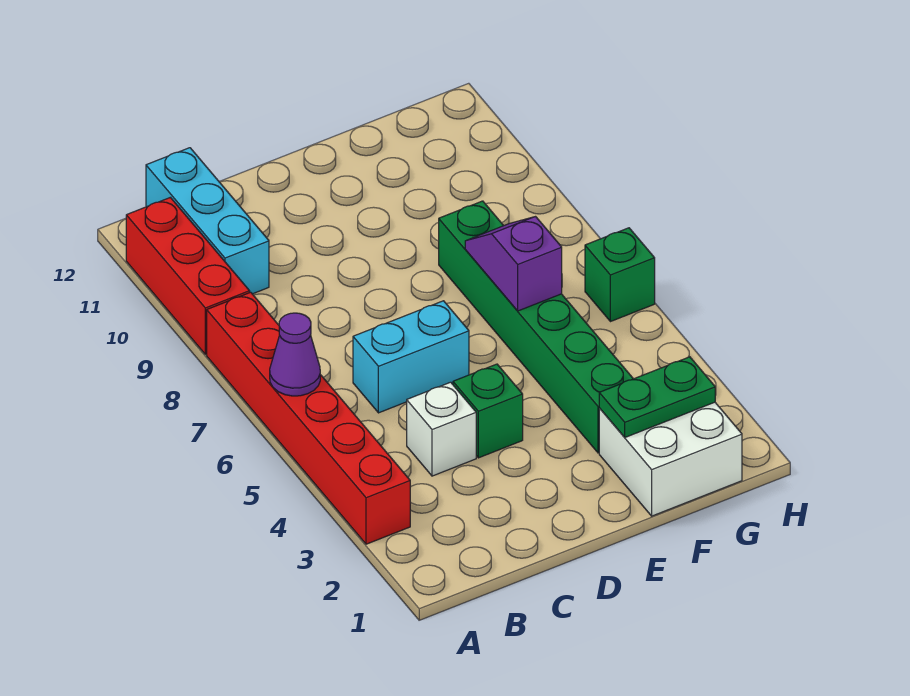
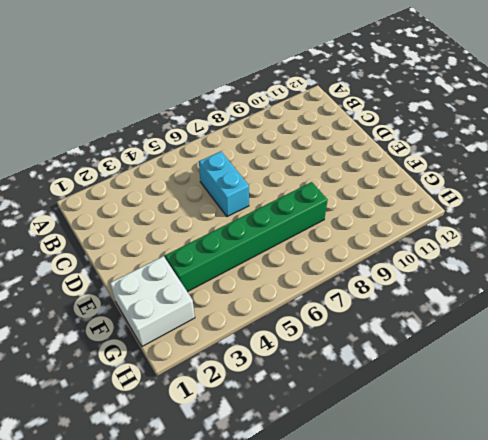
none -> red brick A3:A8 level 1
none -> red brick A9:A11 level 1
none -> cyan brick B10:B12 level 1

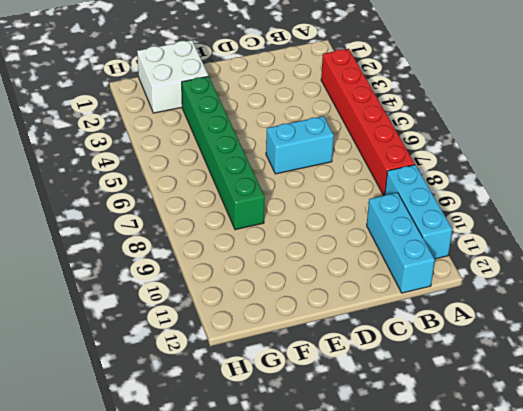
cyan brick A9:A11 level 1 -> red brick A9:A11 level 1
none -> white brick C4 level 1
none -> green brick D4 level 1
none -> green brick H6 level 1

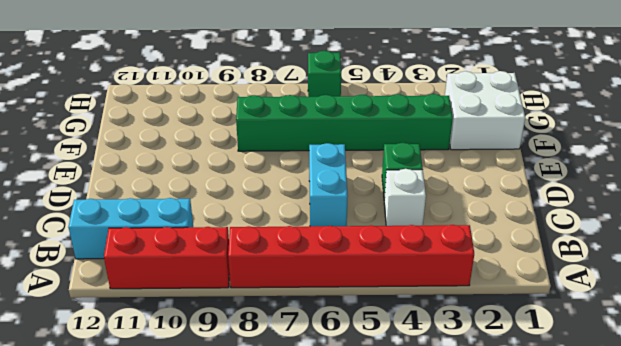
none -> purple cone A6 level 2
none -> green plate F2:G2 level 2
none -> purple slope F6:F7 level 2 top 6

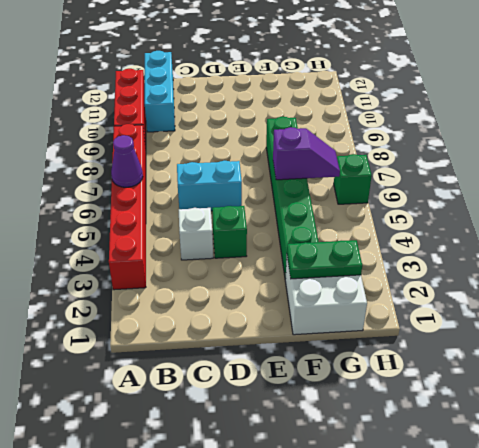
purple slope F6:G6 level 2 top F -> purple slope F6:F7 level 2 top 6

